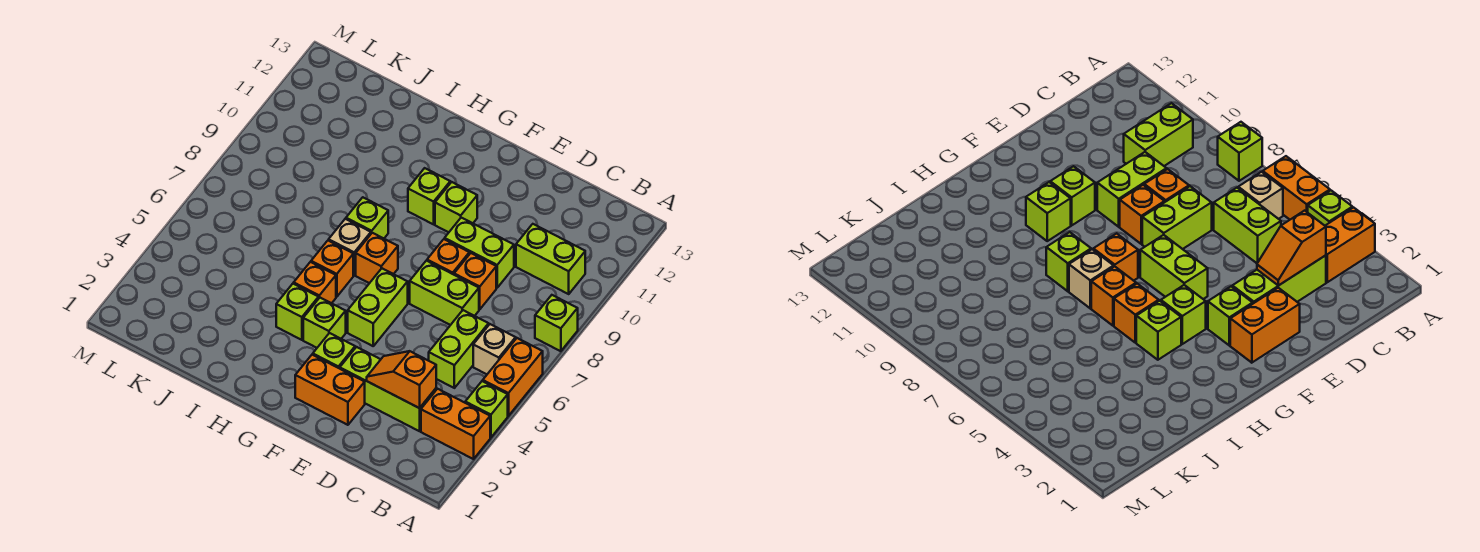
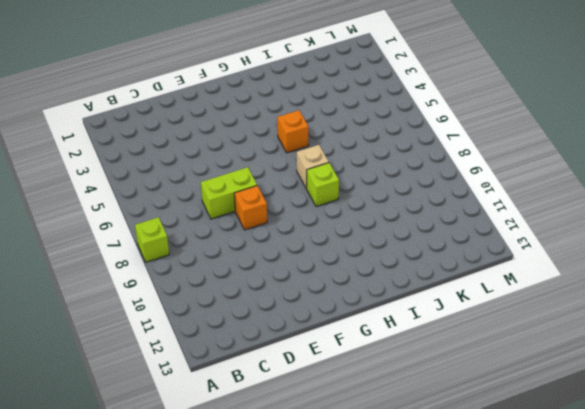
none -> orange brick A3:B3 level 1
none -> lime brick A4 level 1
none -> orange brick A5:A6 level 1

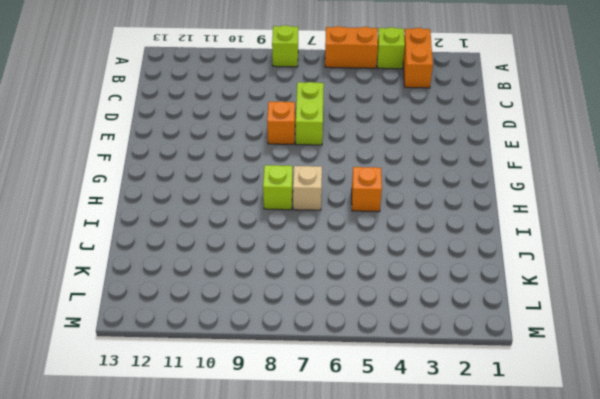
none -> tan brick B6 level 1
none -> lime brick B10:C10 level 1
none -> lime brick C3:E3 level 1

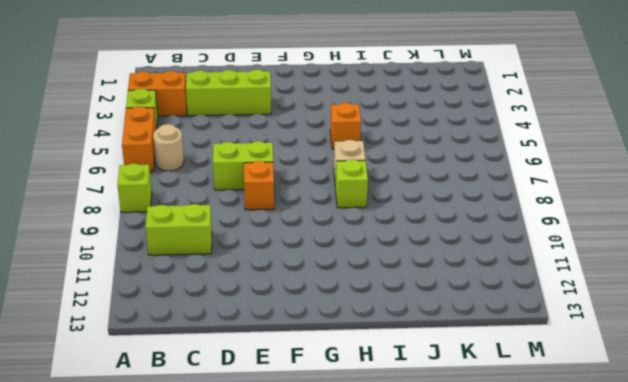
tan round brick B6 level 1 -> tan brick B6 level 1
none -> lime brick C5:C6 level 1
none -> orange brick D8 level 1
none -> lime brick D9:E9 level 1

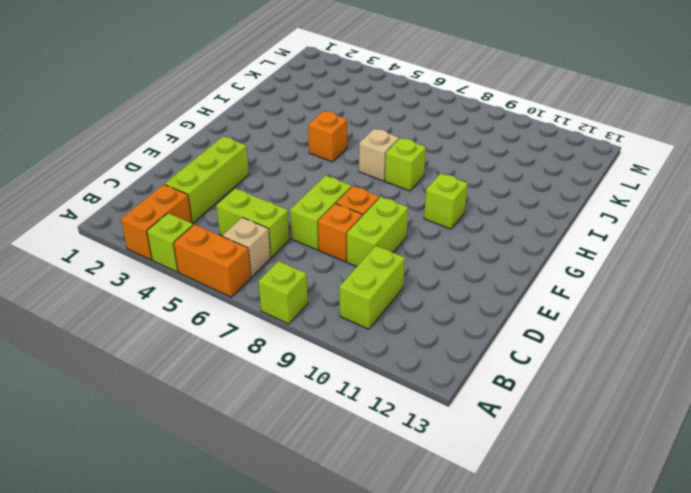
none -> orange brick E2:F2 level 1
none -> lime brick F3 level 1
none -> lime brick F5:F6 level 1

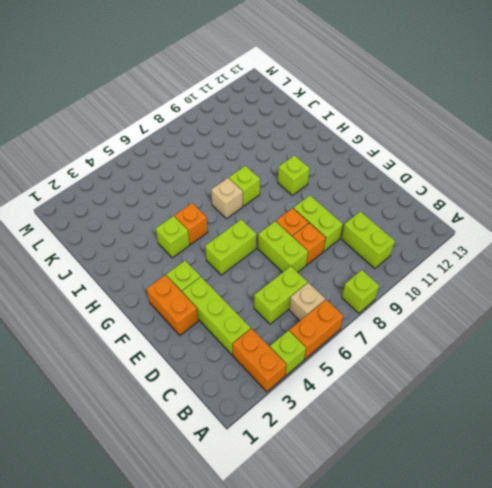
none -> lime brick F10 level 1
none -> lime brick G4 level 1
none -> orange brick G7 level 1

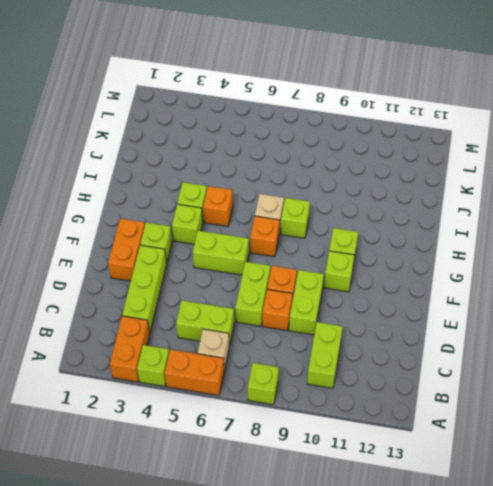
none -> orange brick H6 level 1
none -> orange slope C3:D3 level 2 top C

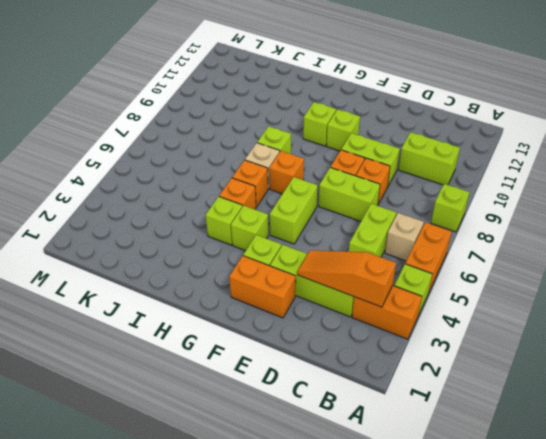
orange slope B3:D3 level 2 top B -> orange slope C3:D3 level 2 top C

